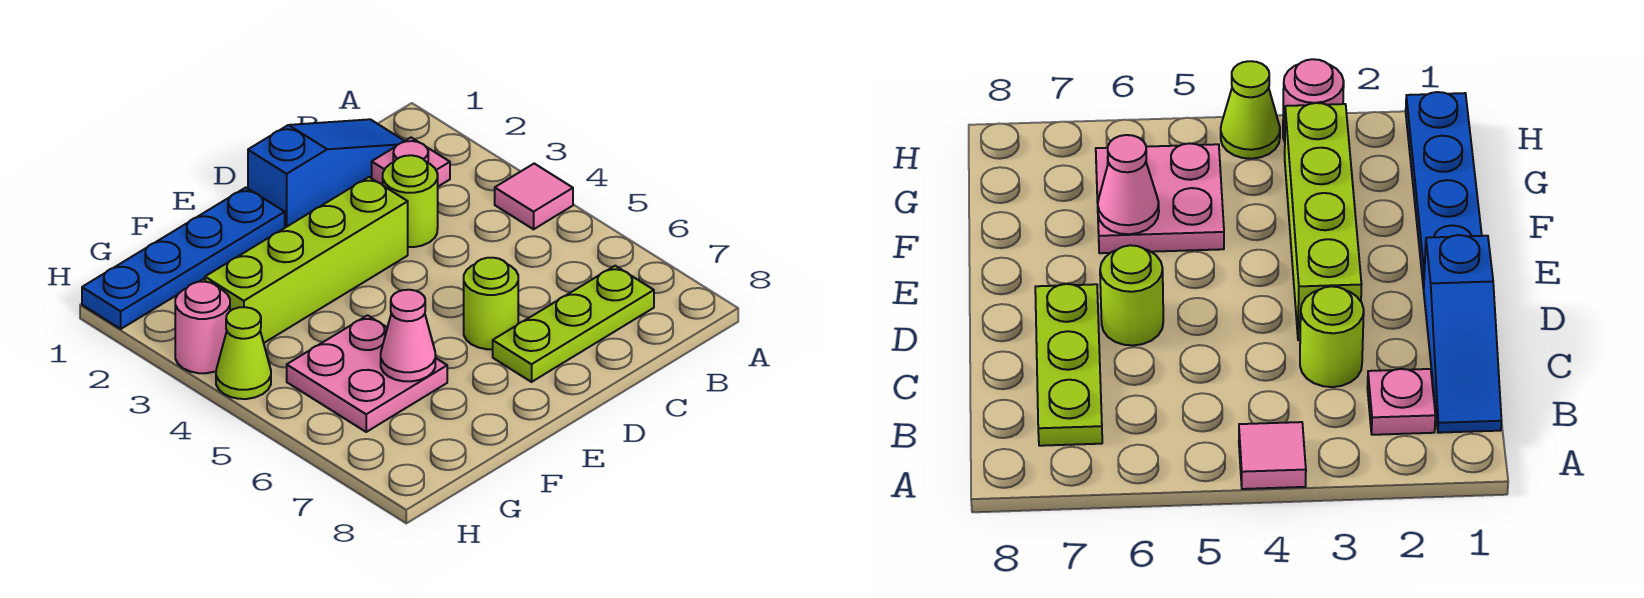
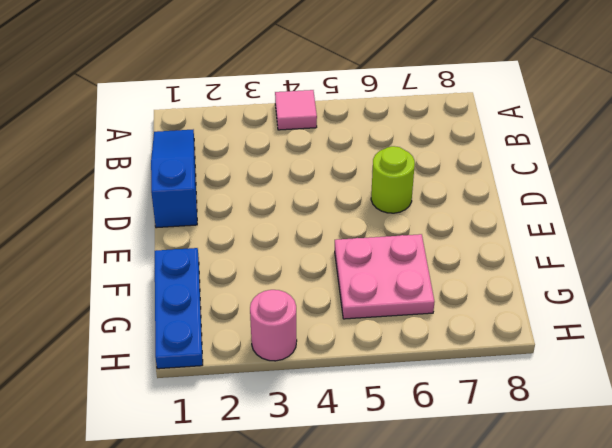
blue plate F1:H1 level 1 -> blue plate E1:H1 level 1
none -> pink plate B2 level 1
none -> lime plate B7:D7 level 1
none -> lime round brick C3 level 1

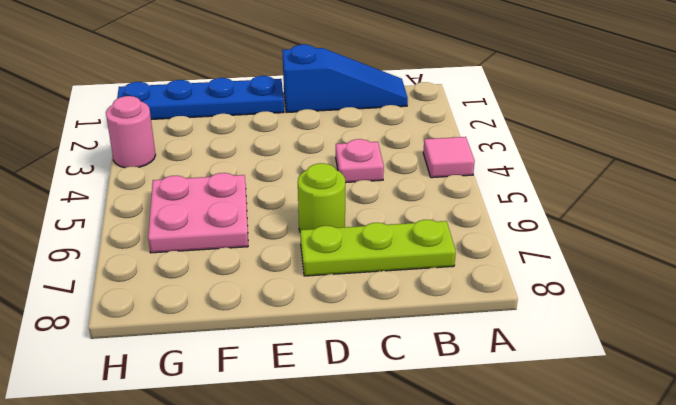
pink plate C4 level 1 -> pink plate B2 level 1
none -> lime round brick C3 level 1
none -> lime brick D3:G3 level 1
none -> lime cone H4 level 1

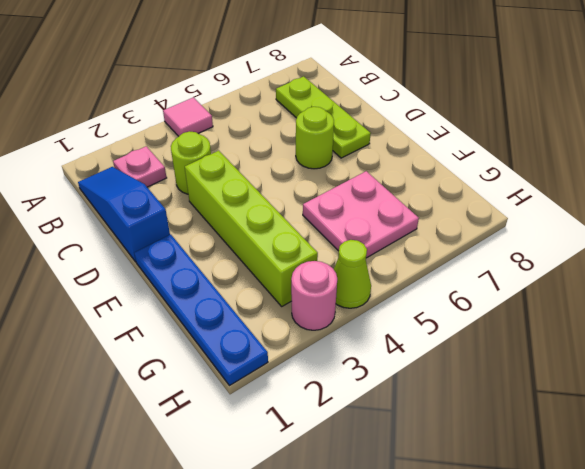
none -> pink cone F6 level 2

